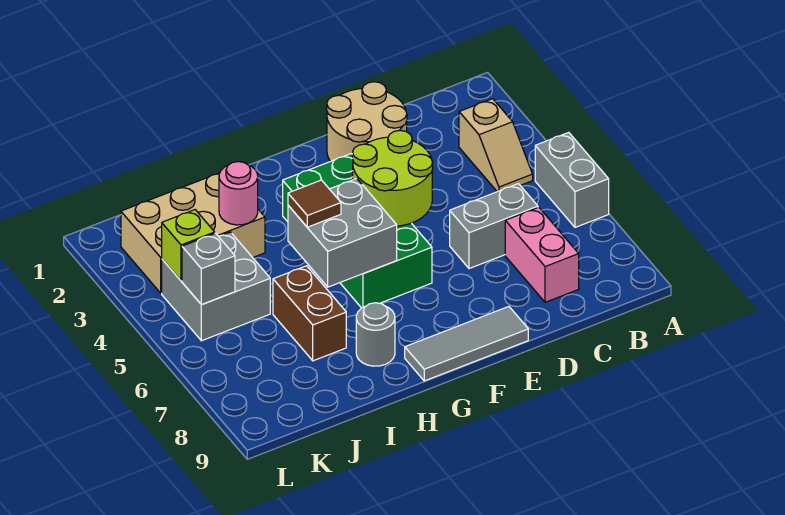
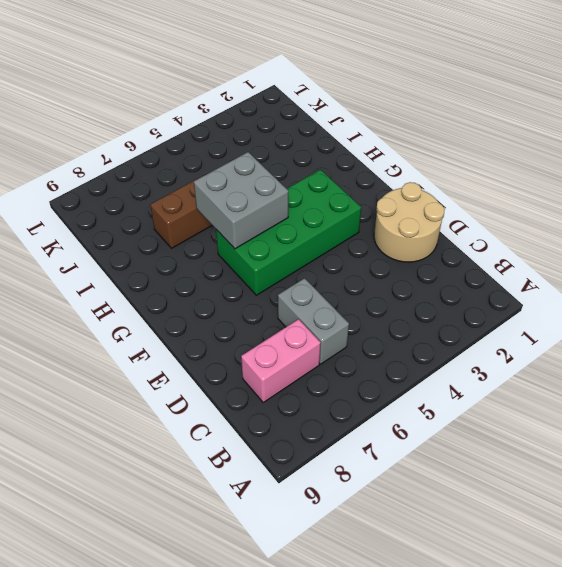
none -> grey brick A5:A6 level 1
none -> tan slope B3:B4 level 1 top 3
none -> grey tile E9:G9 level 1

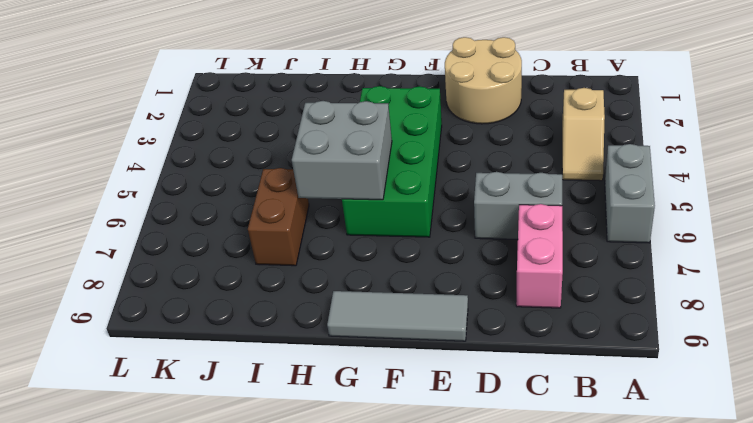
none -> grey round brick H8 level 1
none -> tan brick I2:K3 level 1
none -> grey brick J4:K5 level 1

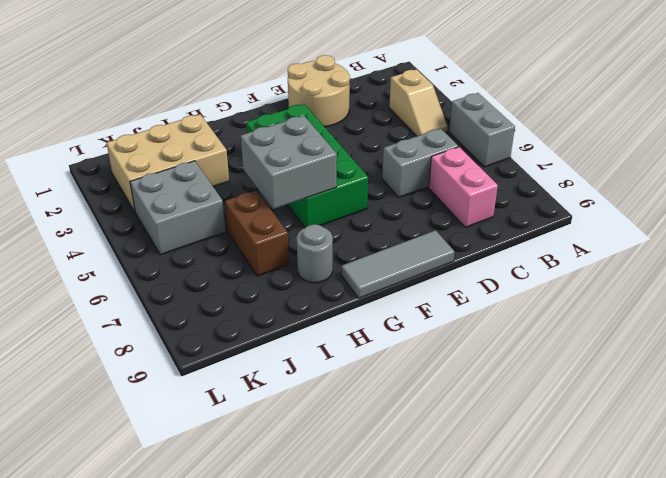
none -> lime round brick E4:F5 level 2
none -> pink round brick I3 level 2
none -> lime brick K4 level 2

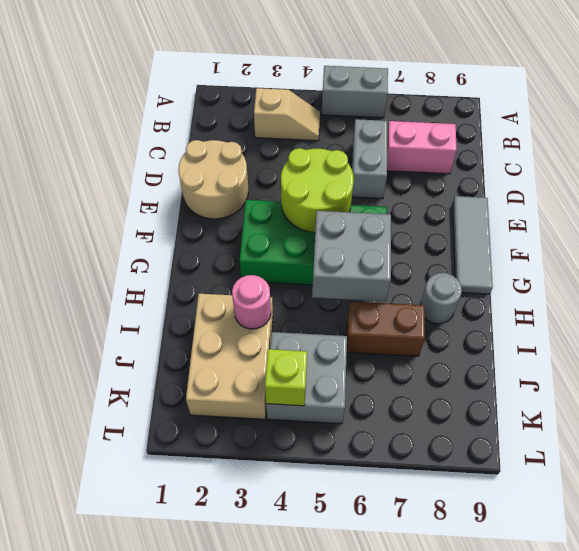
none -> grey brick K5 level 2
none -> brown tile H5 level 3

